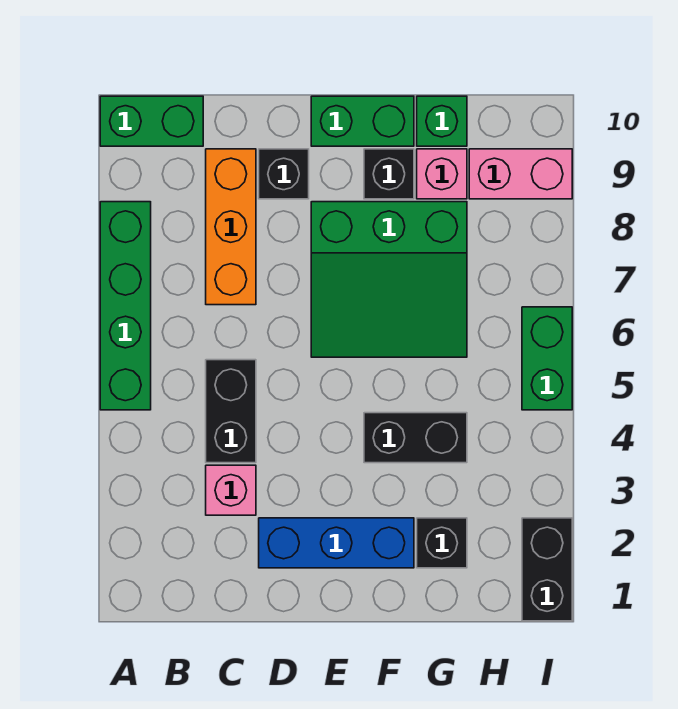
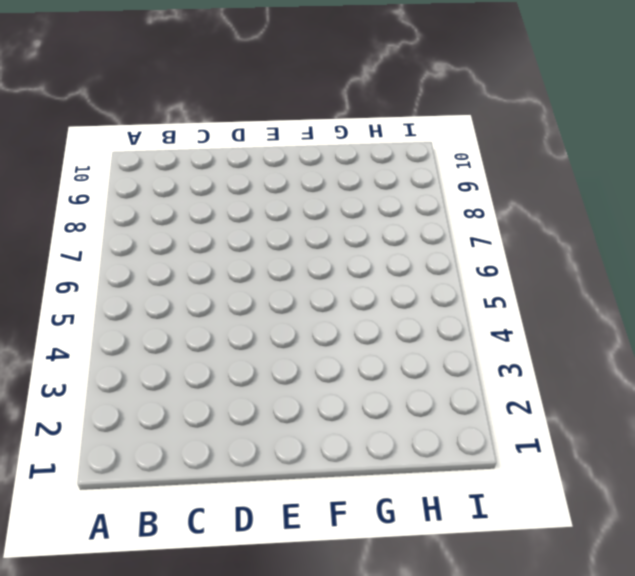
none -> green brick A5:A8 level 1
none -> green brick A10:B10 level 1
none -> pink brick C3 level 1

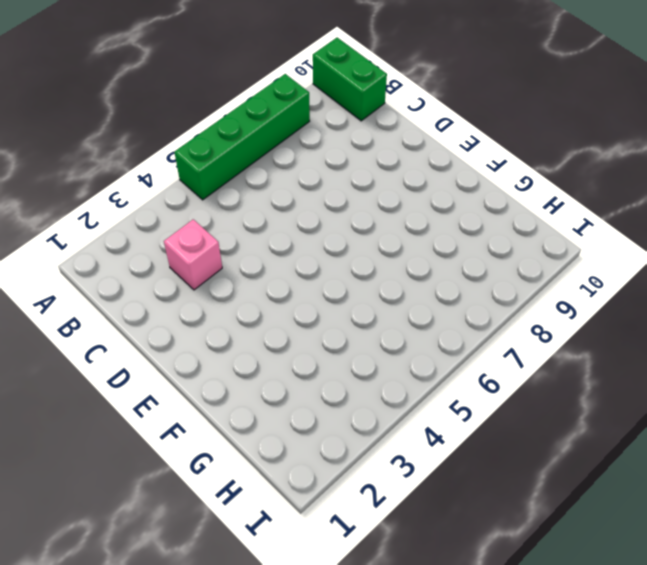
none -> black brick C4:C5 level 1
none -> orange brick C7:C9 level 1
none -> blue brick D2:F2 level 1

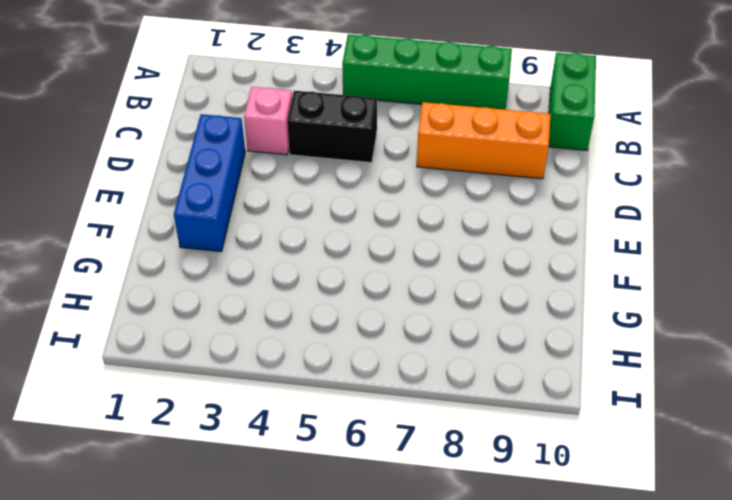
none -> black brick D9 level 1
none -> green slope E6:G8 level 1 top 8
none -> green brick E10:F10 level 1

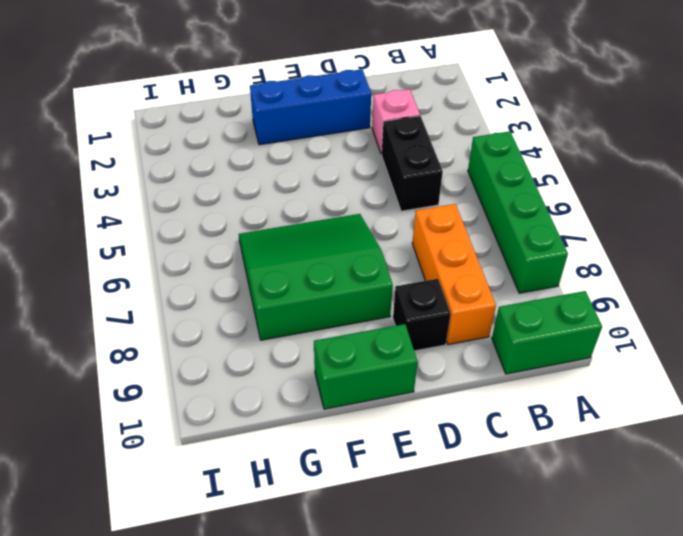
none -> black brick F4:G4 level 1
none -> black brick F9 level 1
none -> black brick G2 level 1

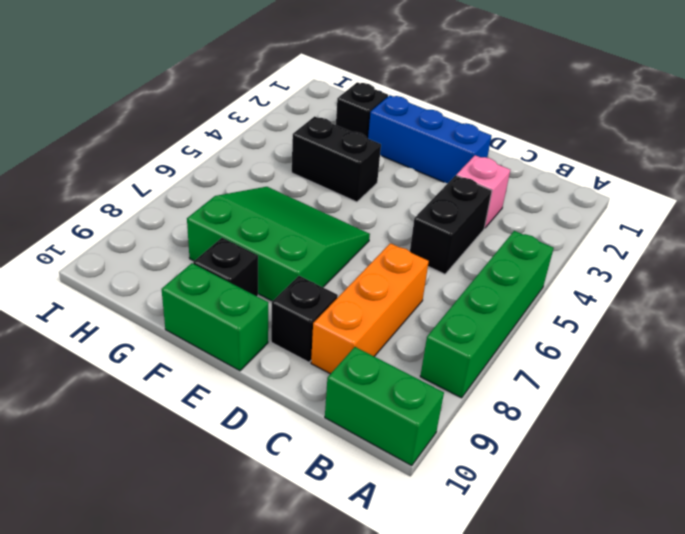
none -> pink brick G9 level 1
none -> green brick G10 level 1
none -> pink brick H9:I9 level 1

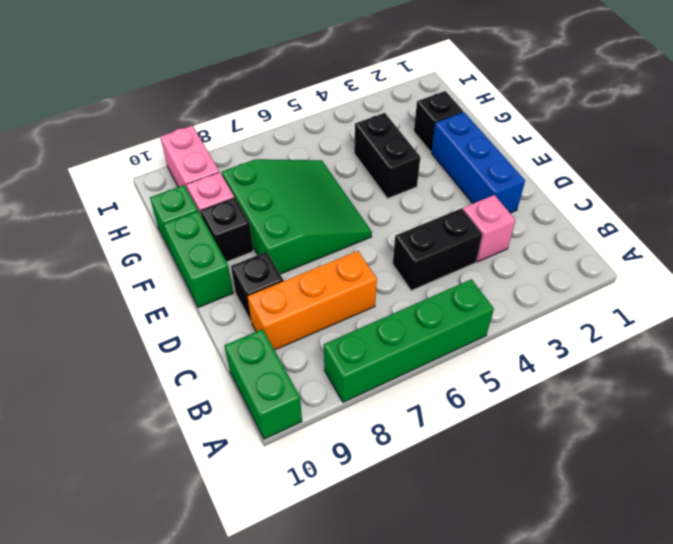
none -> black brick I1:I2 level 1
none -> green brick I5:I6 level 1

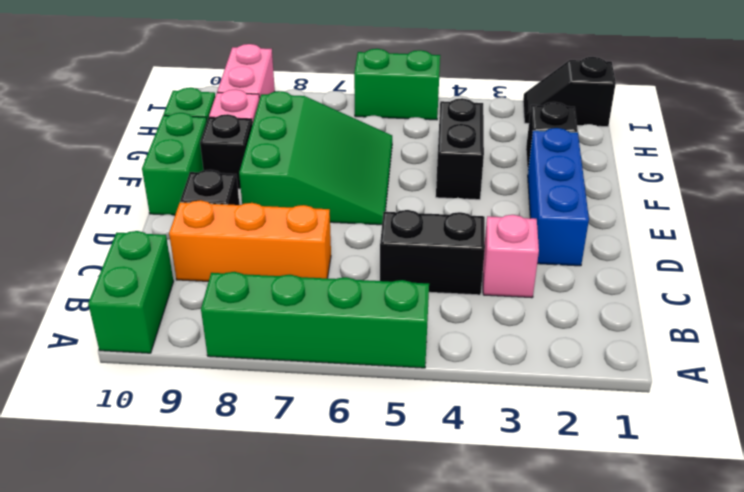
black slope I1:I2 level 1 top 1 -> black brick I1:I2 level 1

